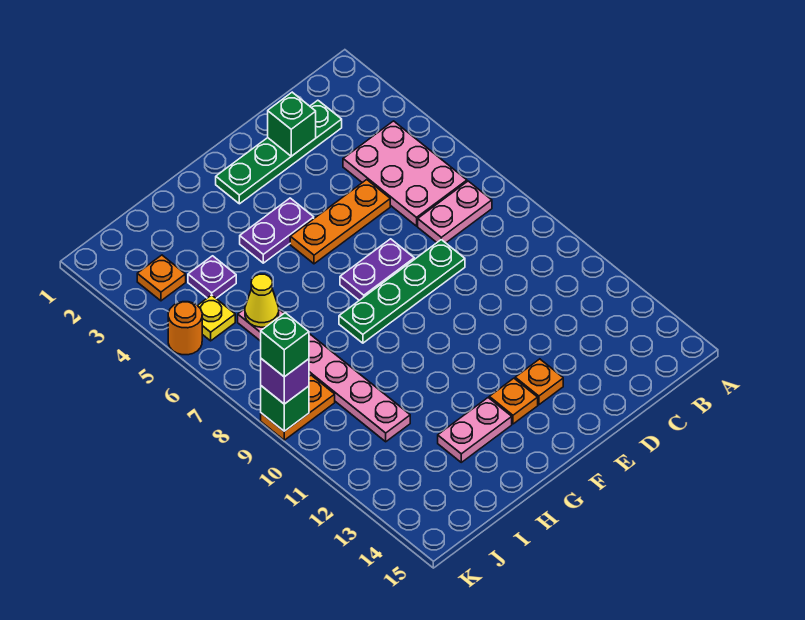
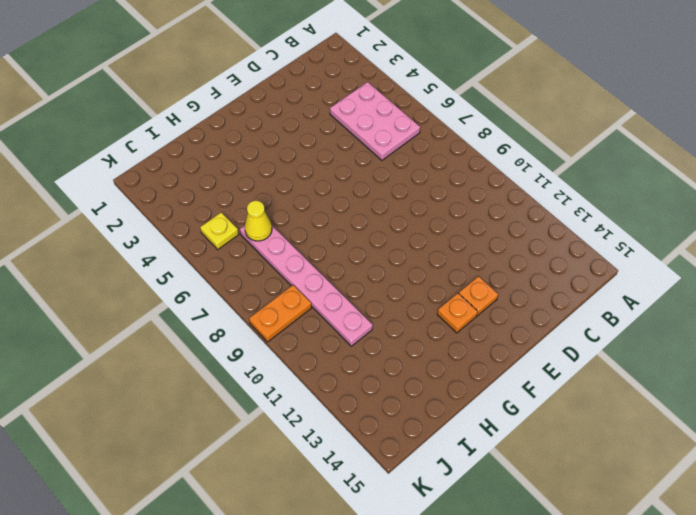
none -> pink plate B7:C7 level 1
none -> green plate C2:F2 level 1
none -> orange plate D5:F5 level 1

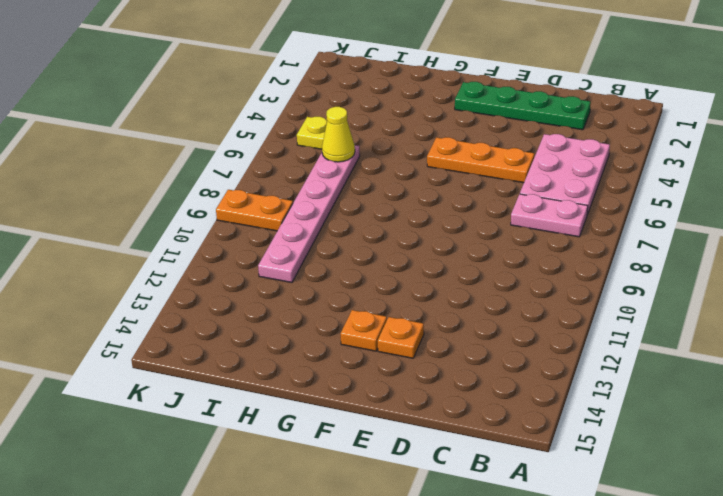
none -> green plate D8:G8 level 1
none -> purple plate E7:F7 level 1
none -> purple plate F4:G4 level 1

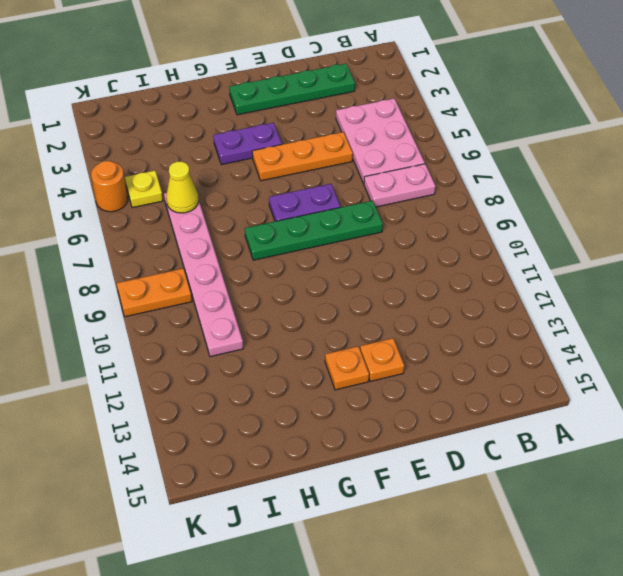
none -> pink plate G13:H13 level 1
none -> purple plate I4 level 1
none -> orange plate J3 level 1

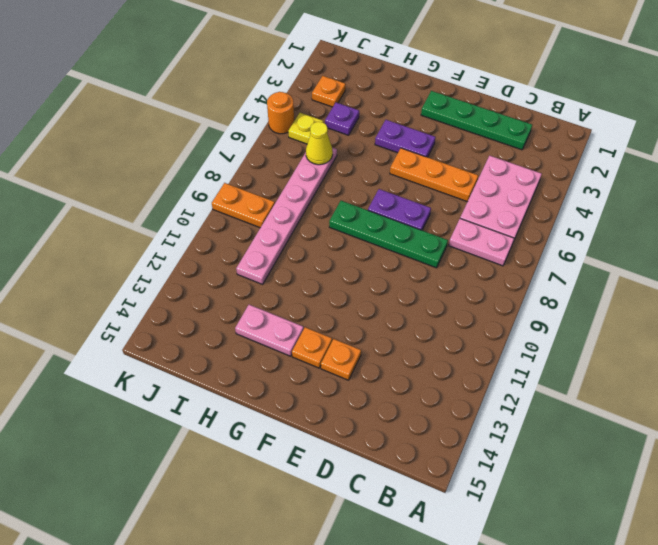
none -> green brick D2 level 2
none -> green brick K9 level 2
none -> purple brick K9 level 3

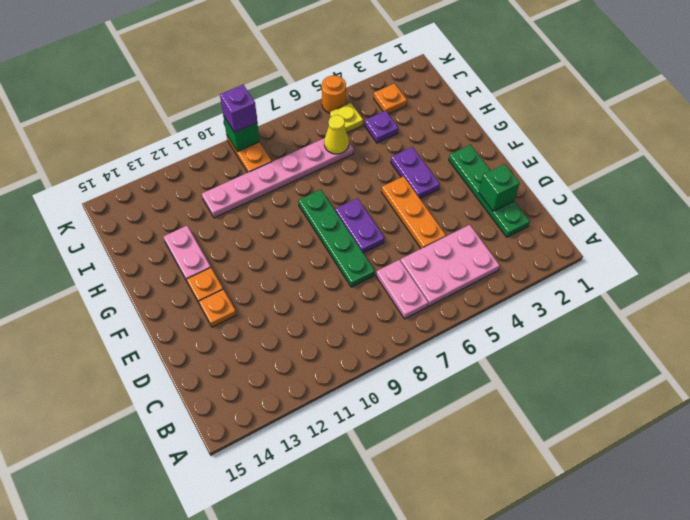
none -> green brick K9 level 4

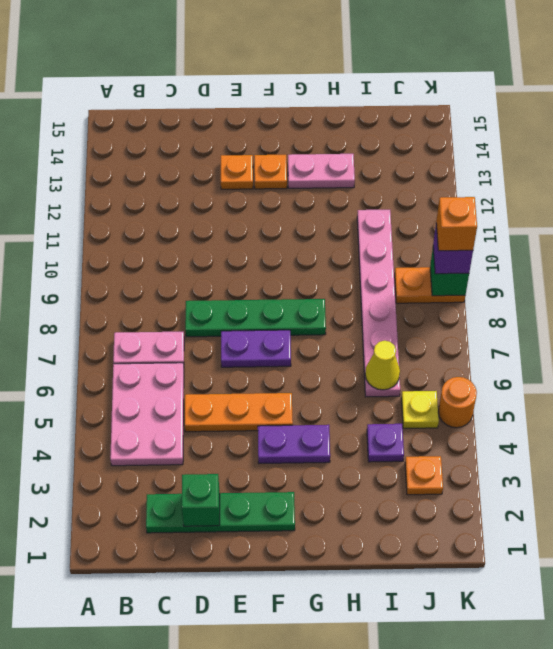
orange brick K9 level 4 -> green brick K9 level 4

